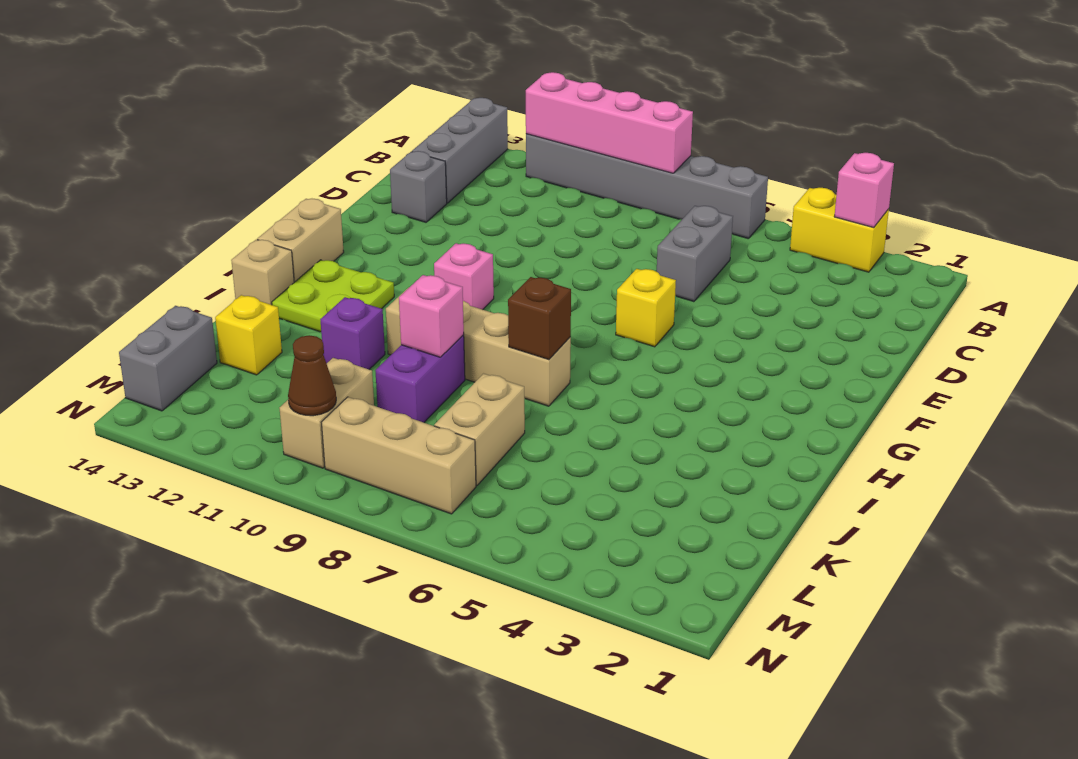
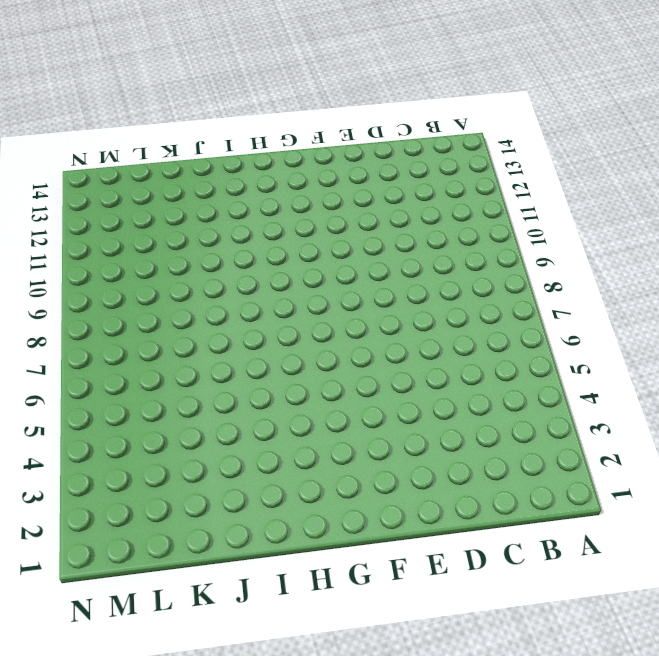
none -> yellow brick A3:A4 level 1
none -> grey brick A6:A11 level 1
none -> grey brick A13:C13 level 1

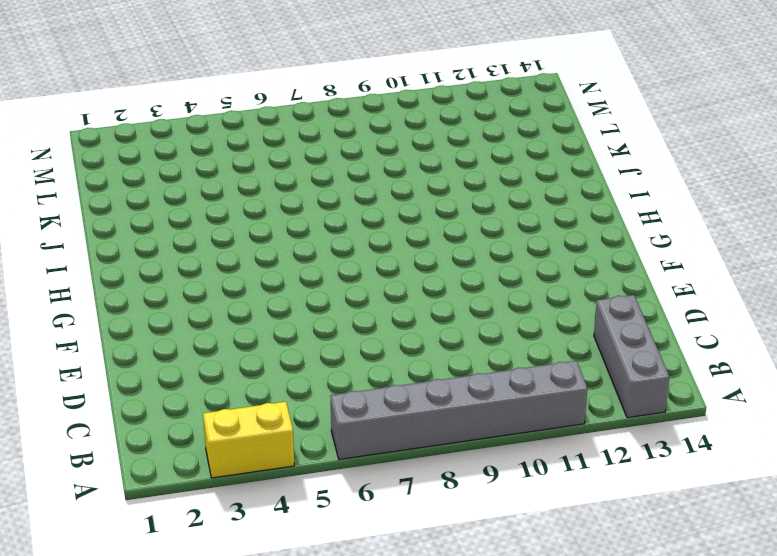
none -> grey brick C6:D6 level 1
none -> grey brick D13 level 1
none -> yellow brick F6 level 1

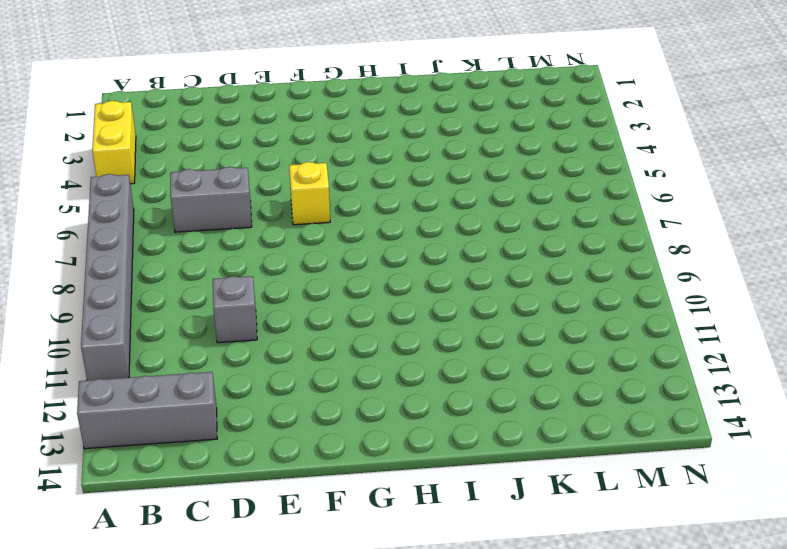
grey brick D10 level 1 -> grey brick D13 level 1
none -> pink brick G10 level 1
none -> tan brick G14:H14 level 1
none -> lime plate H12:I13 level 1

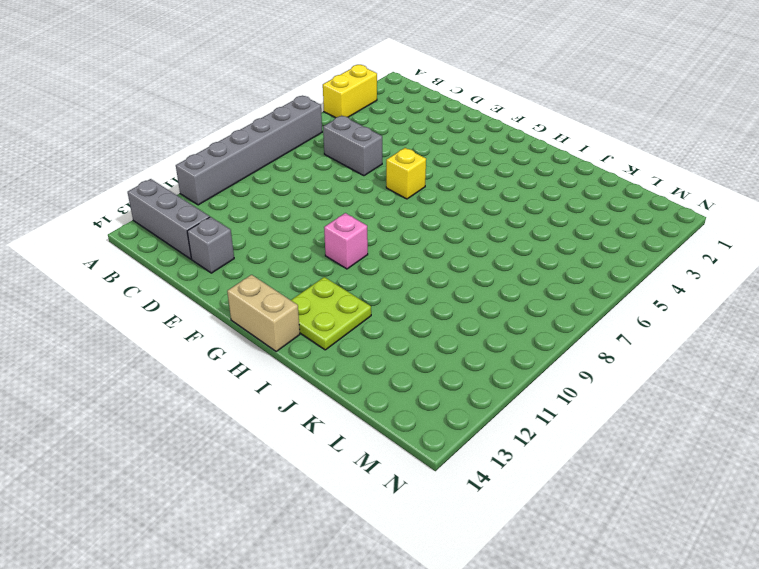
none -> tan brick I7:I10 level 1
none -> tan brick I14 level 1
none -> purple brick J9:K9 level 1

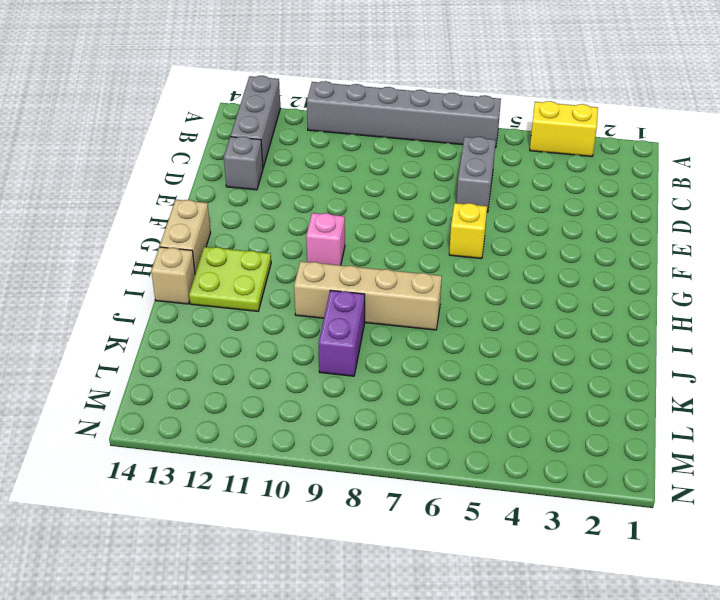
none -> purple brick J11 level 1
none -> tan brick K7:L7 level 1
none -> yellow brick K13 level 1

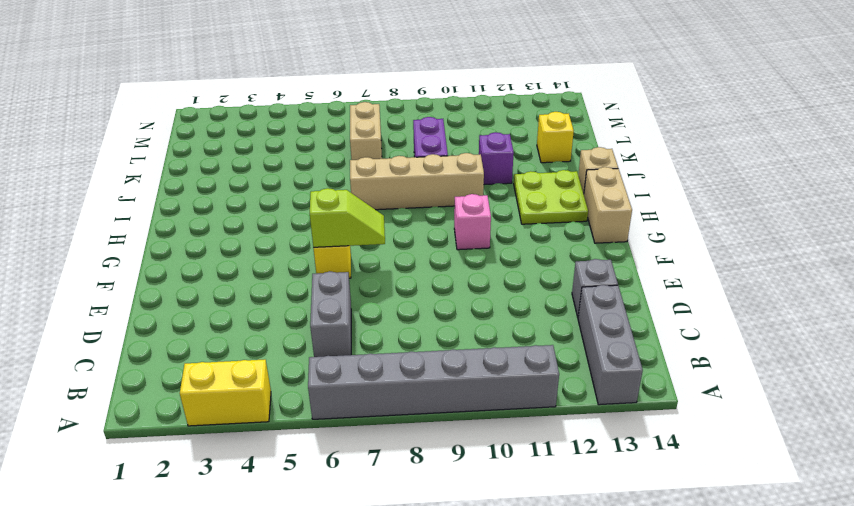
lime slope F6:F7 level 2 top 6 -> none
none -> tan brick L10:M10 level 1
none -> grey brick L14:M14 level 1
none -> tan brick M7:M9 level 1

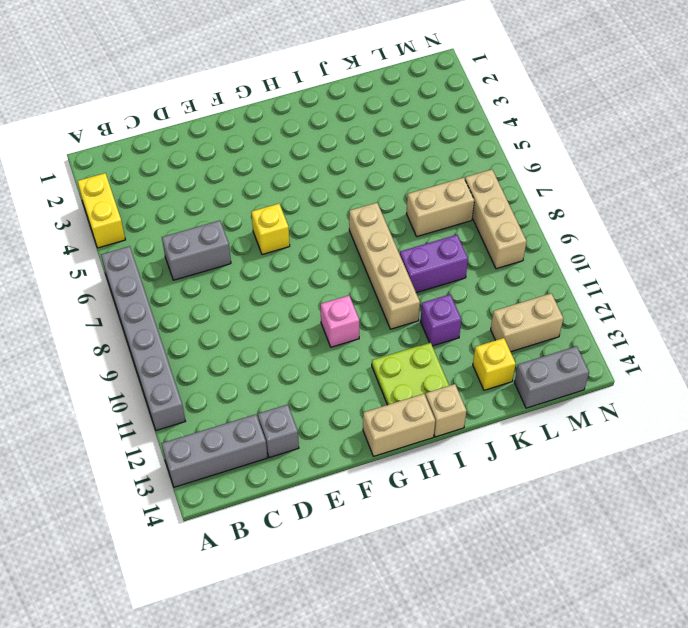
tan brick L12:M12 level 1 -> tan brick L10:M10 level 1
none -> pink brick A3 level 2
none -> pink brick A8:A11 level 2
none -> brown brick I7 level 2

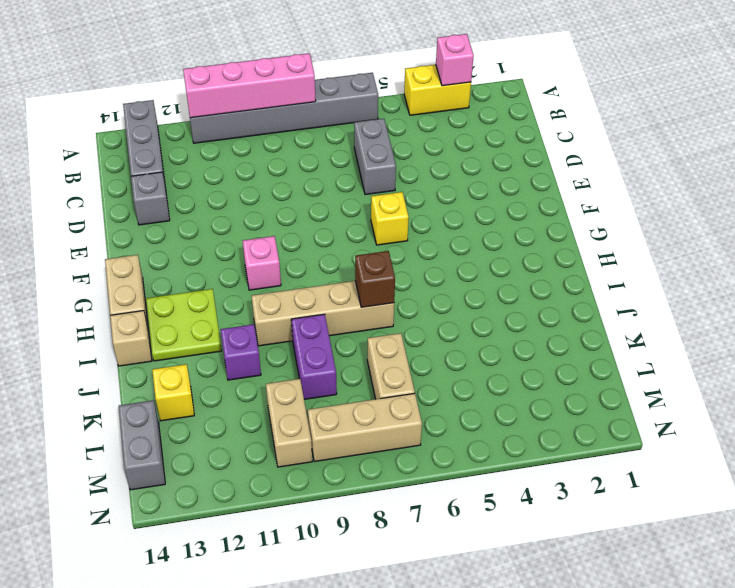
none -> pink brick J9 level 2
none -> brown cone M10 level 2

